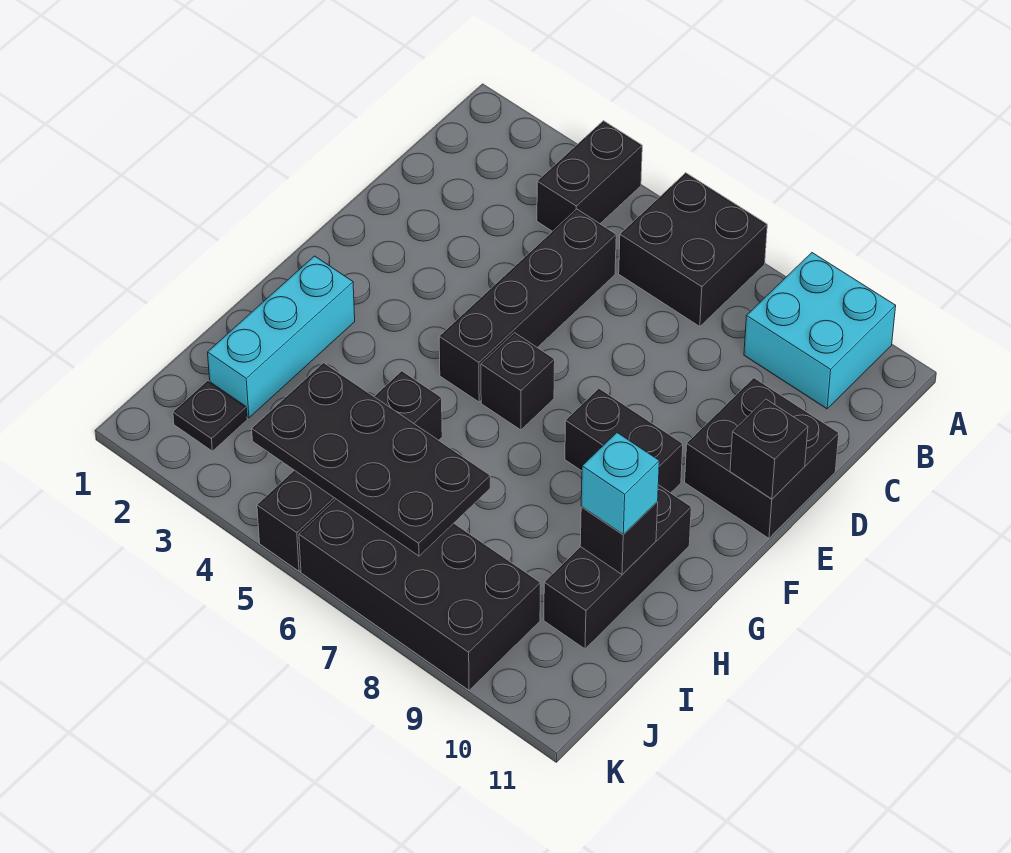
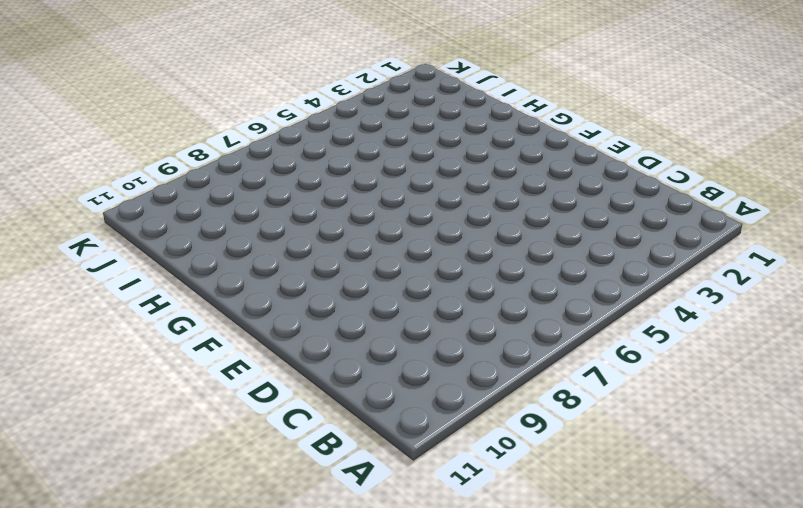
none -> black brick A4:B4 level 1
none -> black brick A6:B7 level 1
none -> cyan brick A9:B10 level 1

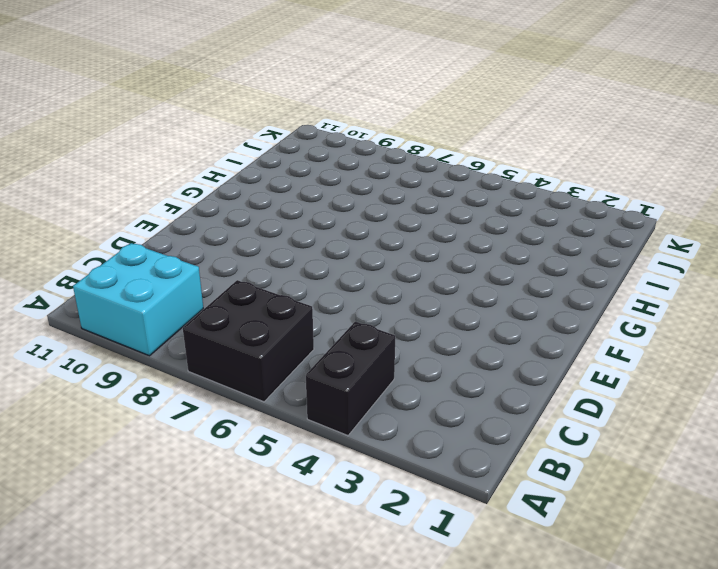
none -> black brick C5:F5 level 1
none -> black brick D10:E11 level 1
none -> black brick F6 level 1

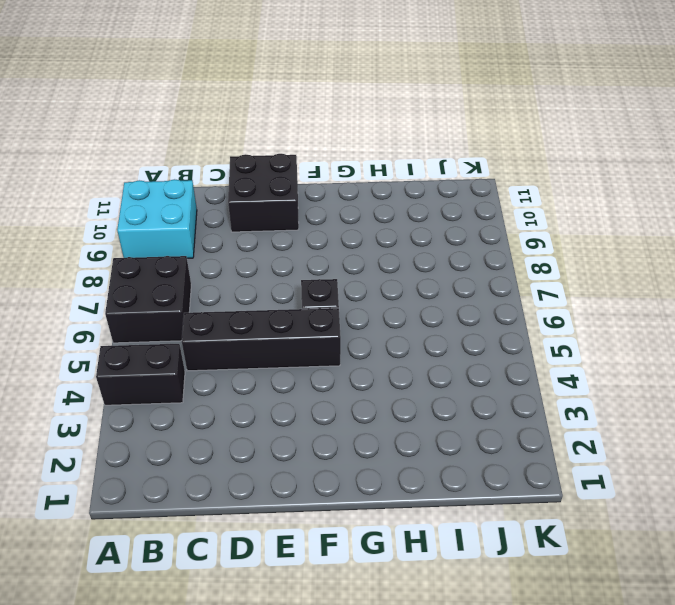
none -> black brick F8:F9 level 1
none -> cyan brick G2:I2 level 1
none -> black brick G10:I10 level 1

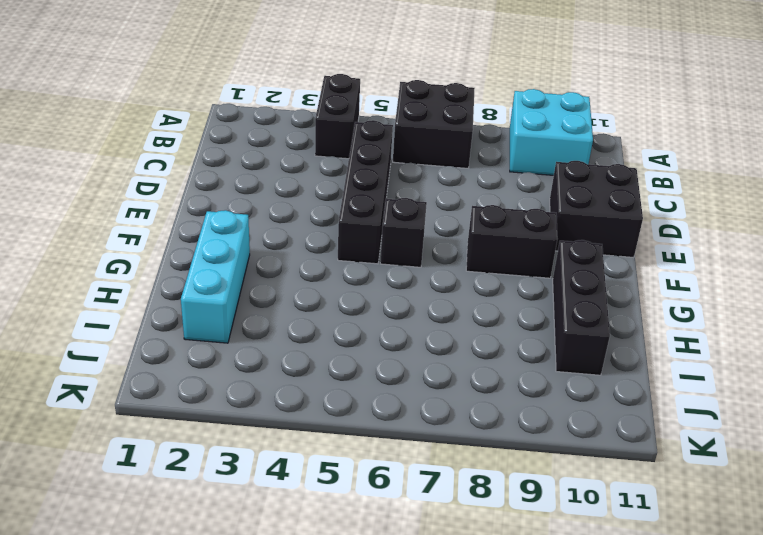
none -> black brick H5:K5 level 1
none -> black plate J2 level 1
none -> black brick J6:K9 level 1

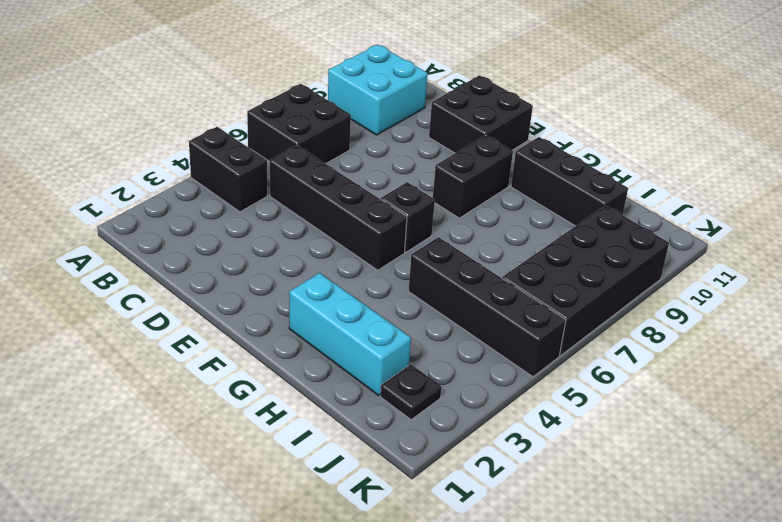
none -> black brick E11 level 2
none -> black brick H10 level 2
none -> black plate I4:J7 level 2

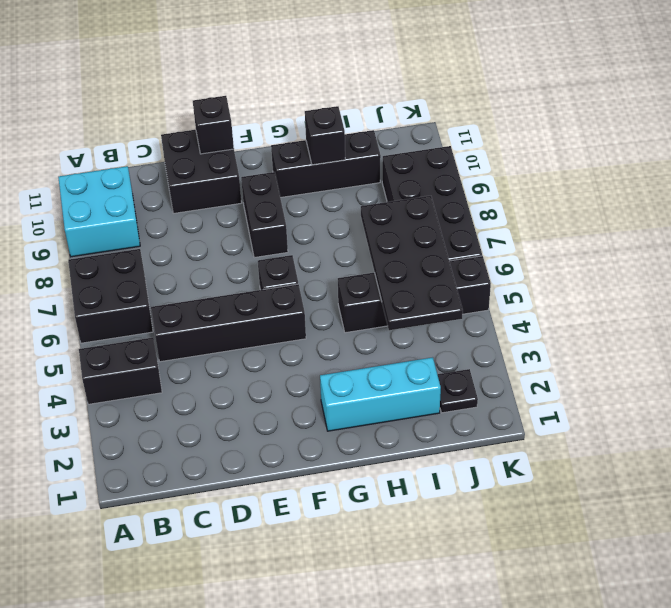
none -> cyan brick H10 level 3

